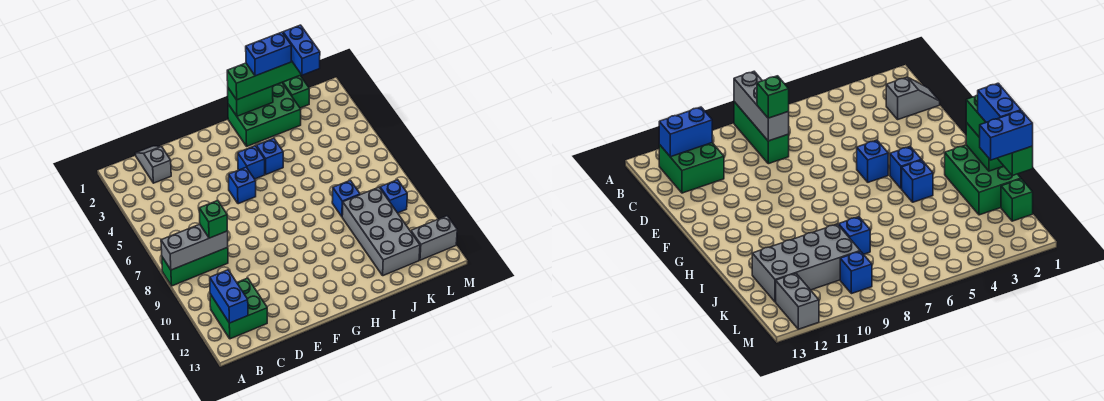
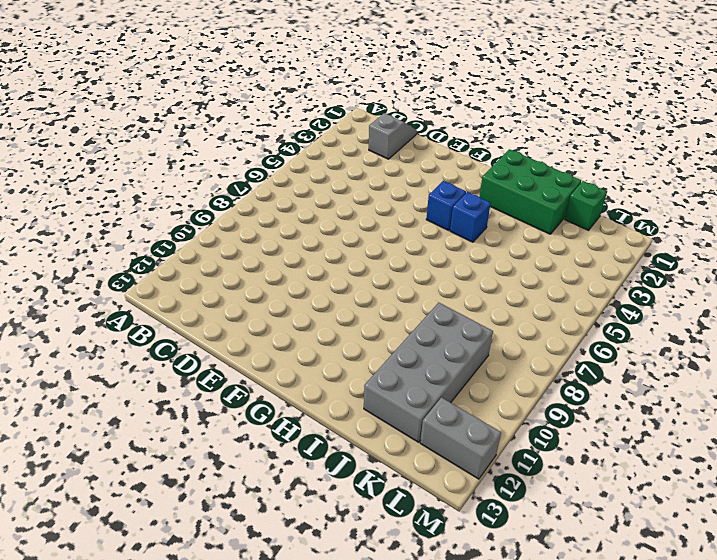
none -> green brick A8:C8 level 1
none -> green brick B11:C12 level 1
none -> blue brick F5 level 1

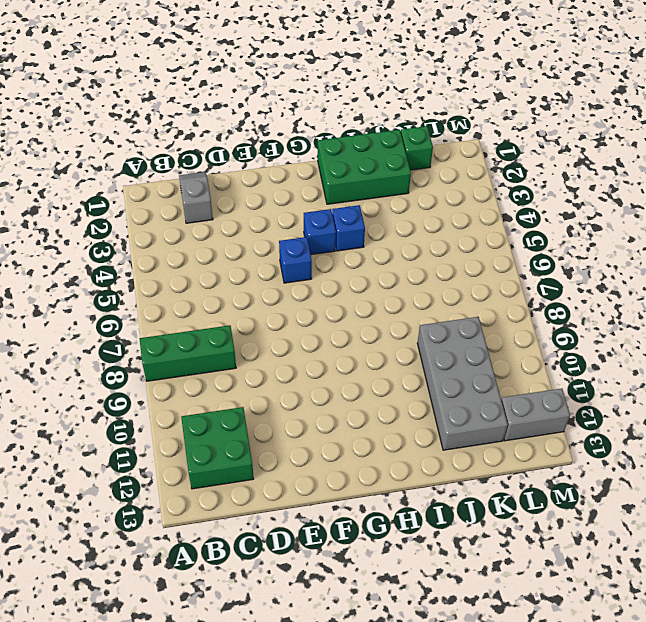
none -> blue brick J8 level 1
none -> blue brick L9 level 1
none -> grey brick A8:C8 level 2

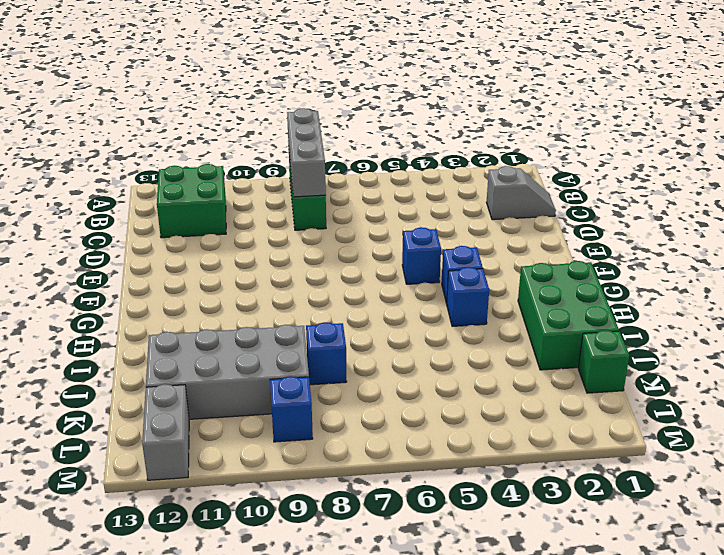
none -> blue brick B11:B12 level 2
none -> green brick H1:I1 level 2
none -> green brick C8 level 3

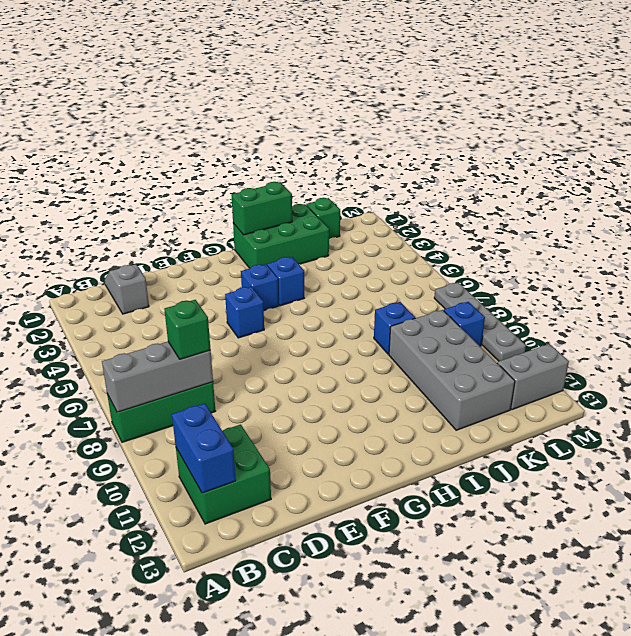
grey plate M7:M10 level 1 -> none
none -> green brick H1:K1 level 3
none -> blue brick I1:J1 level 4
none -> blue brick K1:K2 level 4

